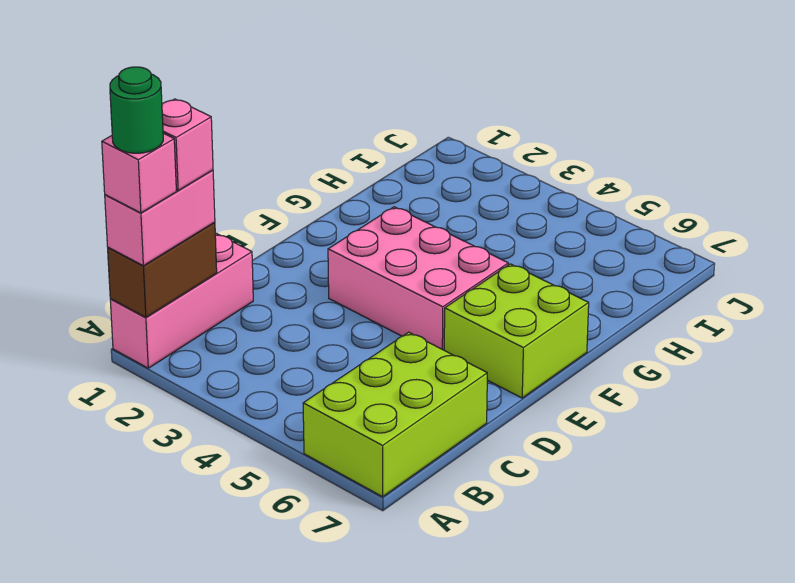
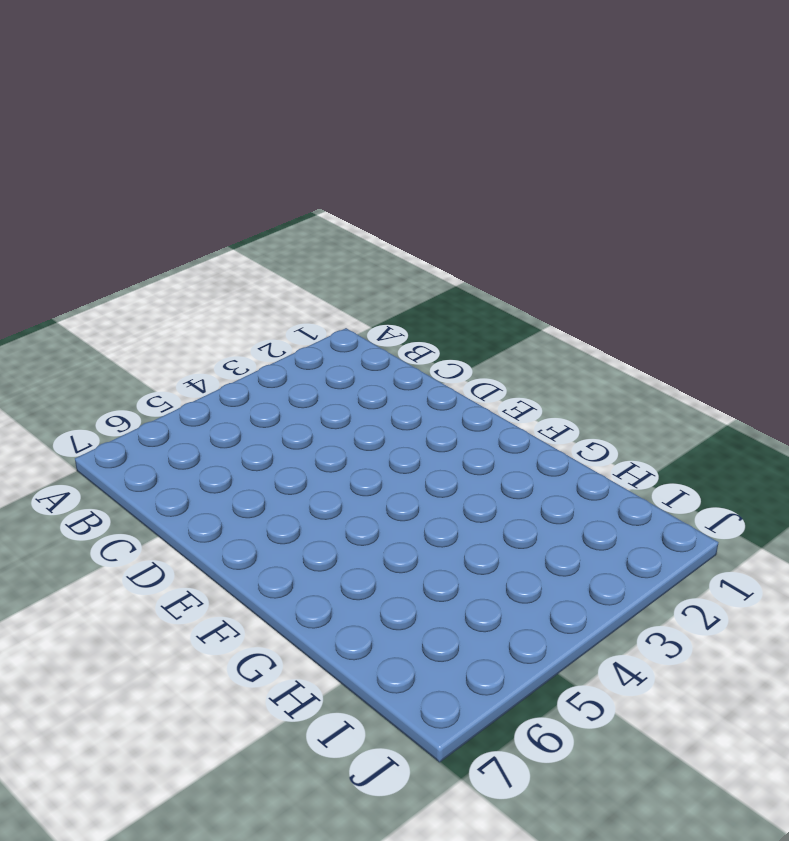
none -> pink brick A1:C1 level 1
none -> lime brick A6:C7 level 1

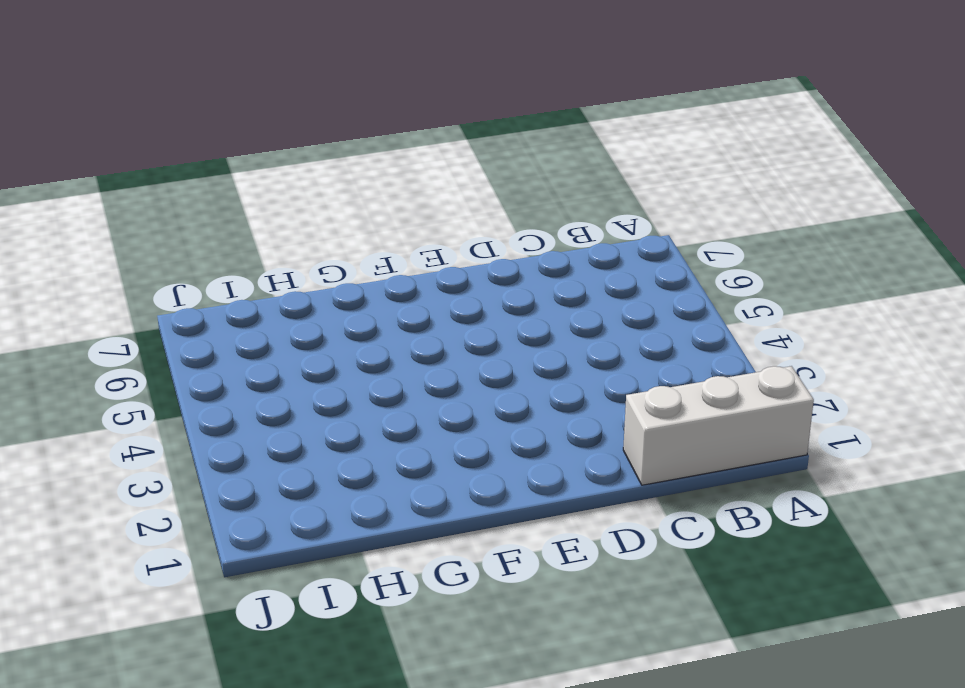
white brick A1:C1 level 1 -> pink brick A1:C1 level 1
none -> lime brick A6:C7 level 1
none -> pink brick E3:F5 level 1

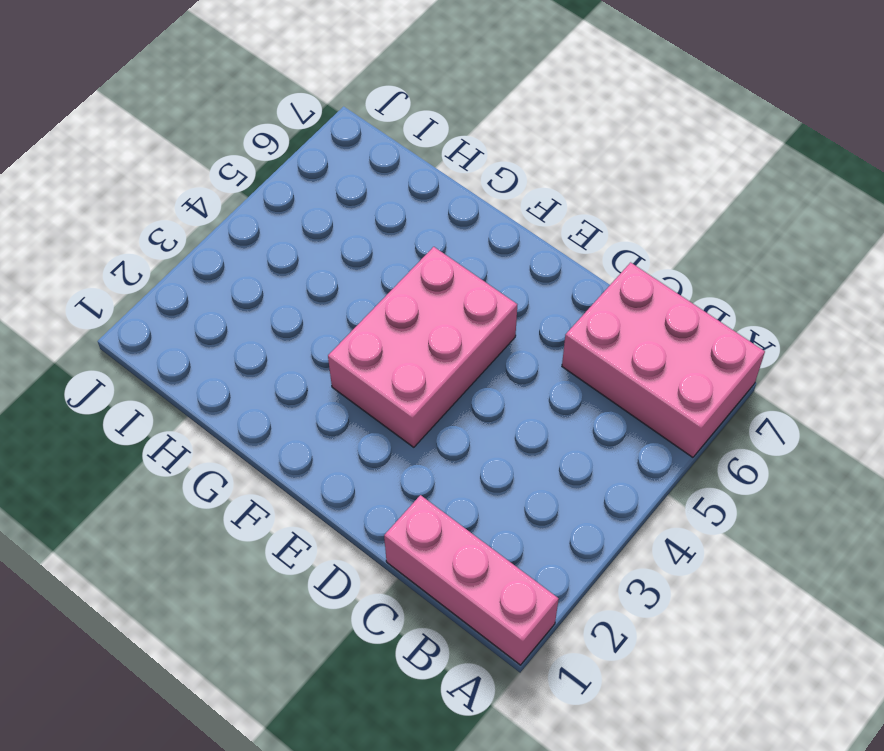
pink brick A6:C7 level 1 -> lime brick A6:C7 level 1
none -> lime brick E6:F7 level 1
none -> brown brick A1:B1 level 2

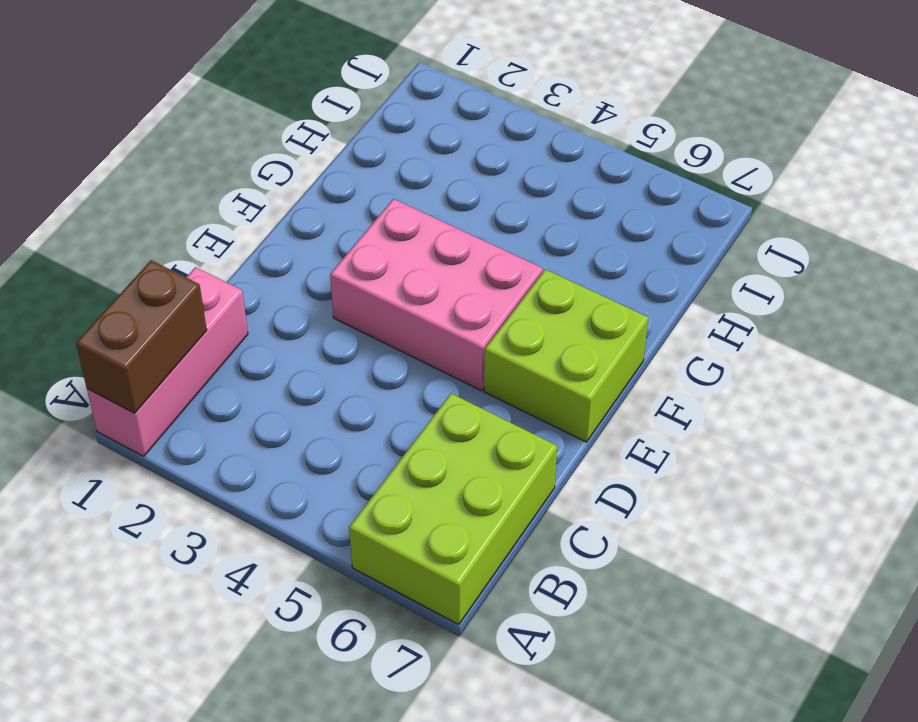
none -> pink brick A1:B1 level 3
none -> pink brick A1 level 4

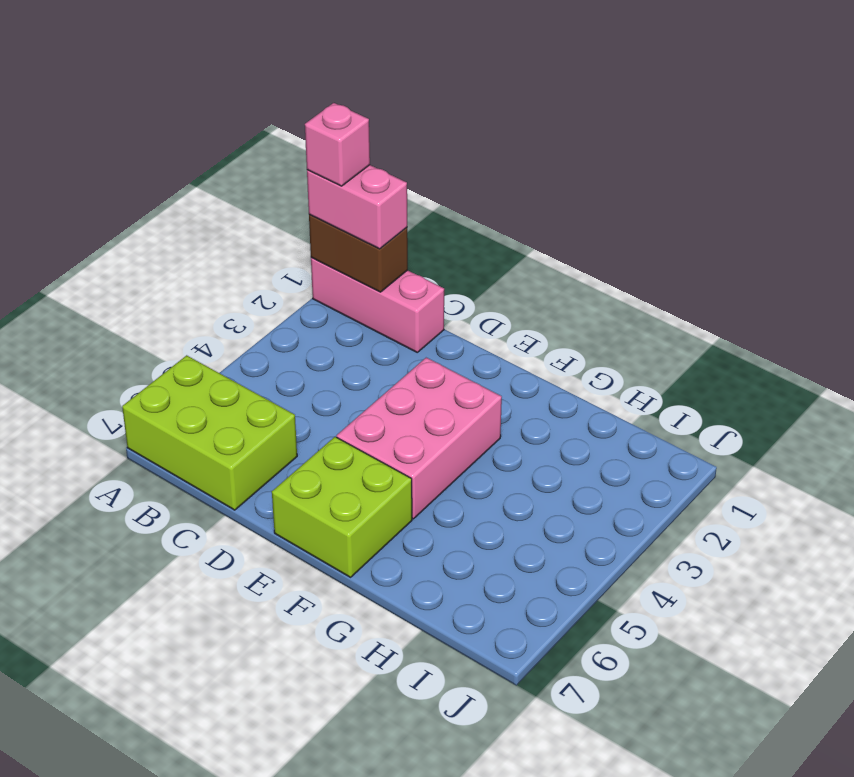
none -> pink brick B1 level 4
none -> green round brick A1 level 5

